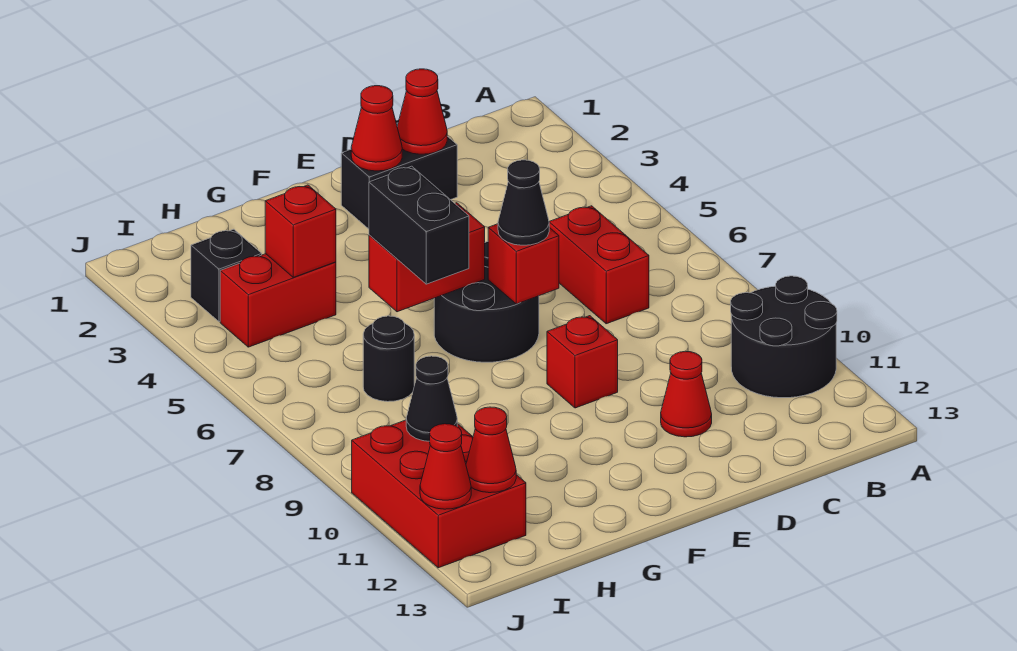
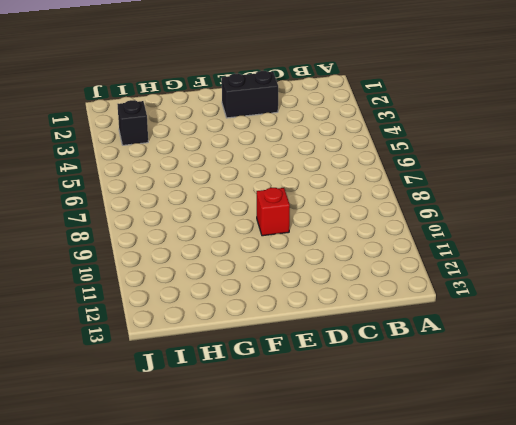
none -> black round brick A10:B11 level 1
none -> red brick C6:C7 level 1
none -> red cone D11 level 1

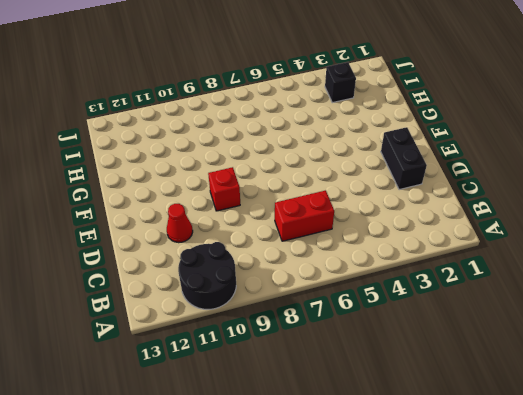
none -> black round brick E6:F7 level 1
none -> red brick H4:I4 level 1
none -> black round brick H7 level 1

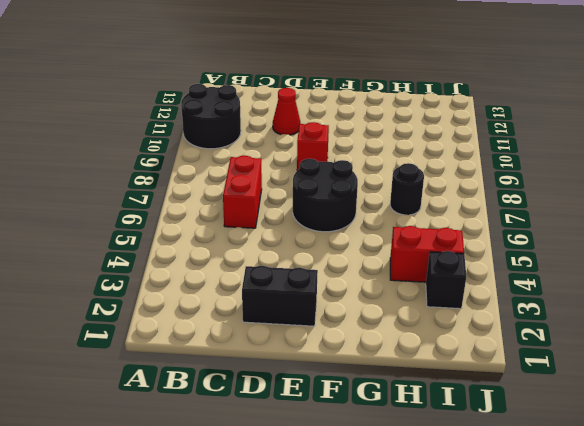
none -> red brick I10:J12 level 1
none -> red cone D2 level 2
none -> red cone E2 level 2

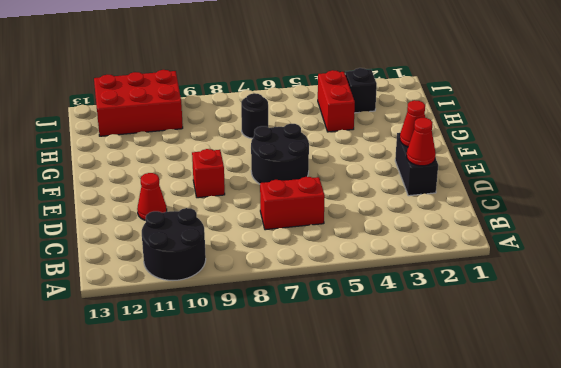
none -> red brick E7 level 2
none -> red brick F6:G6 level 2
none -> red brick H4 level 2

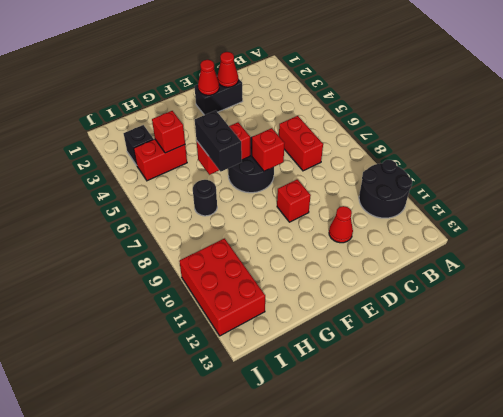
none -> black cone I10 level 2
none -> red cone I12 level 2
none -> red cone J12 level 2

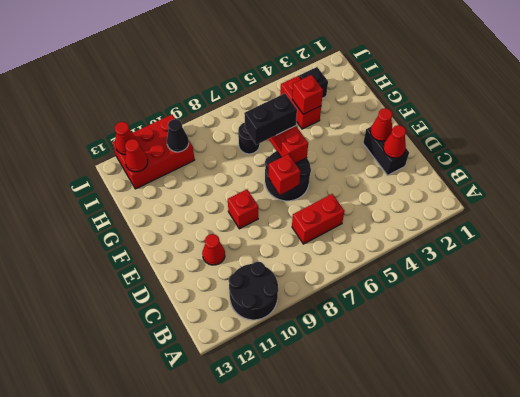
none -> black cone E7 level 3

